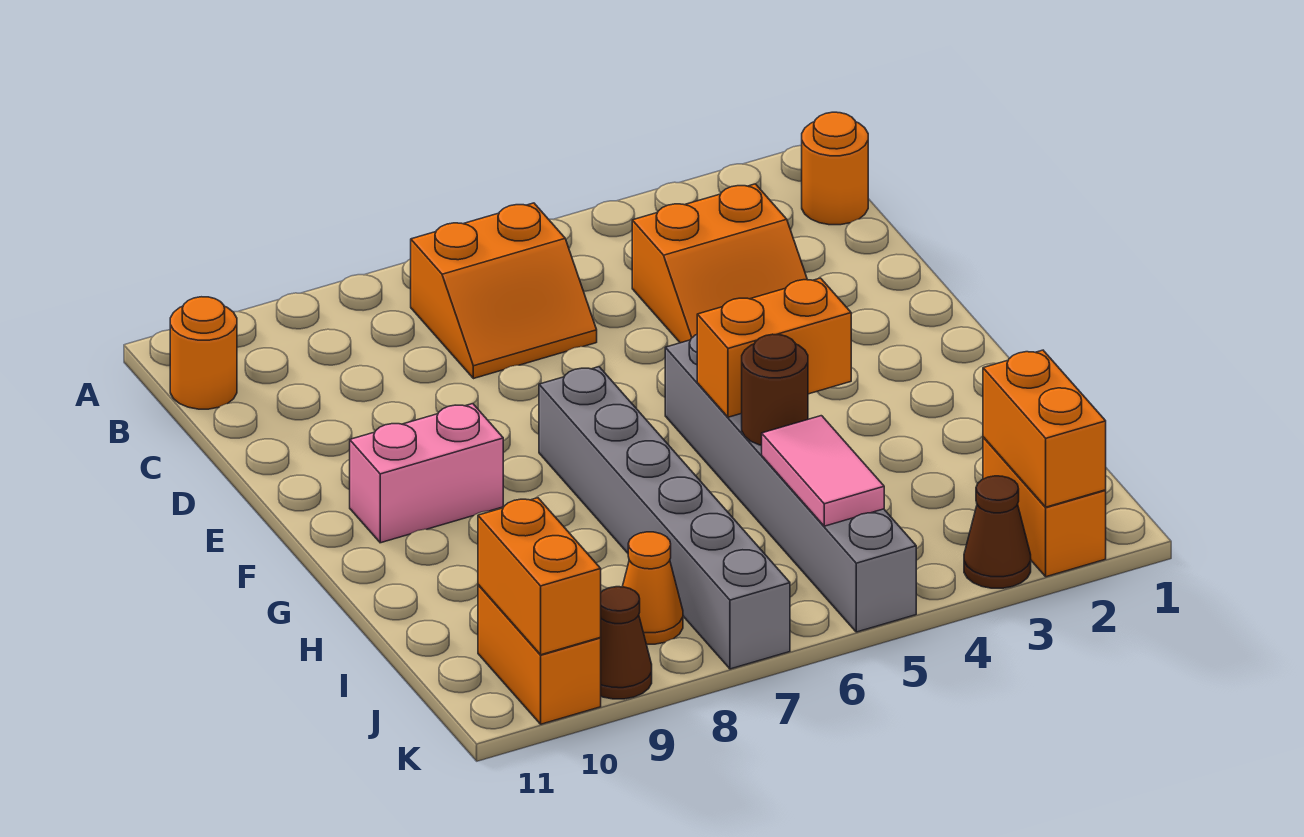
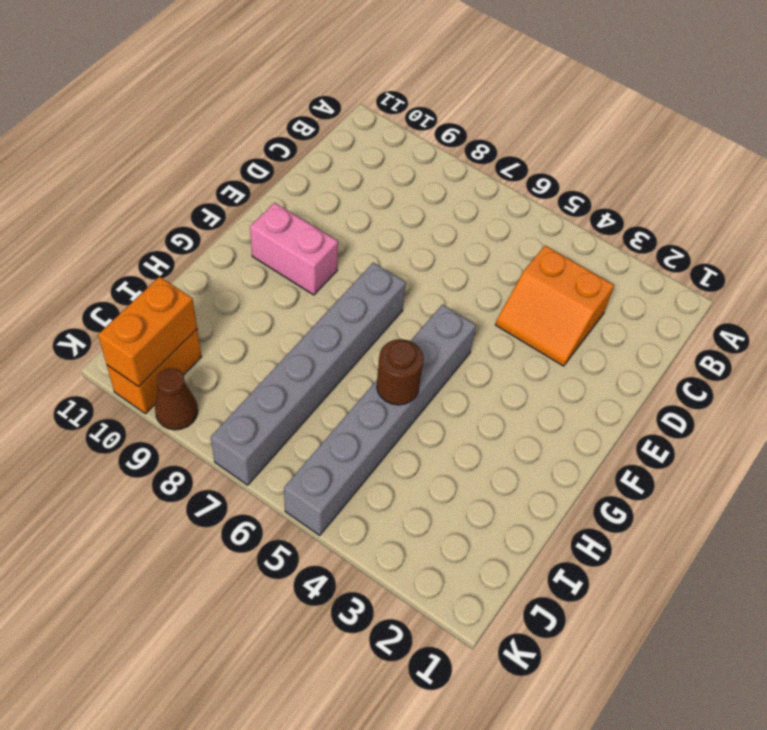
none -> orange round brick B1 level 1
none -> orange slope B6:C7 level 1 top B
none -> orange round brick B11 level 1

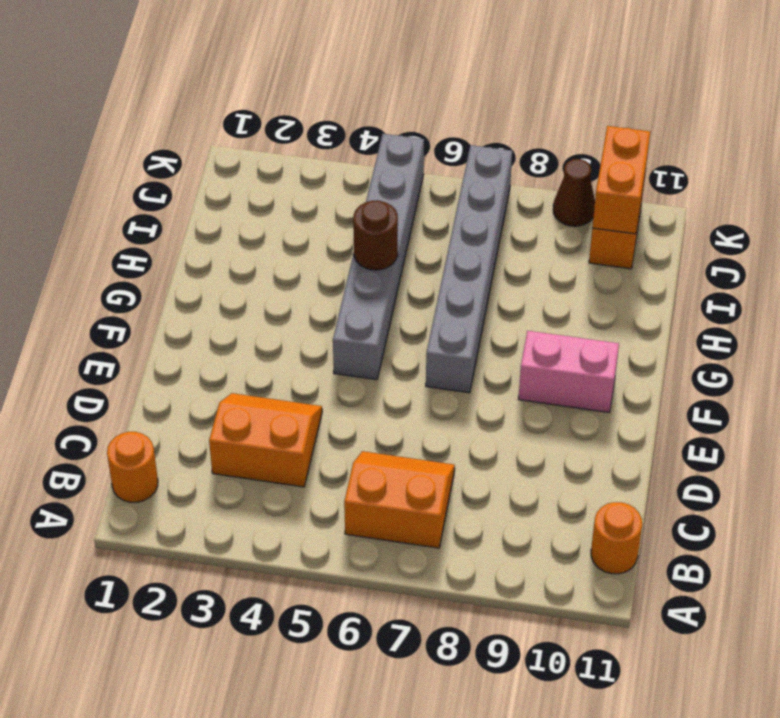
none -> orange brick J2:K2 level 1
none -> orange cone J8 level 1
none -> brown cone K3 level 1

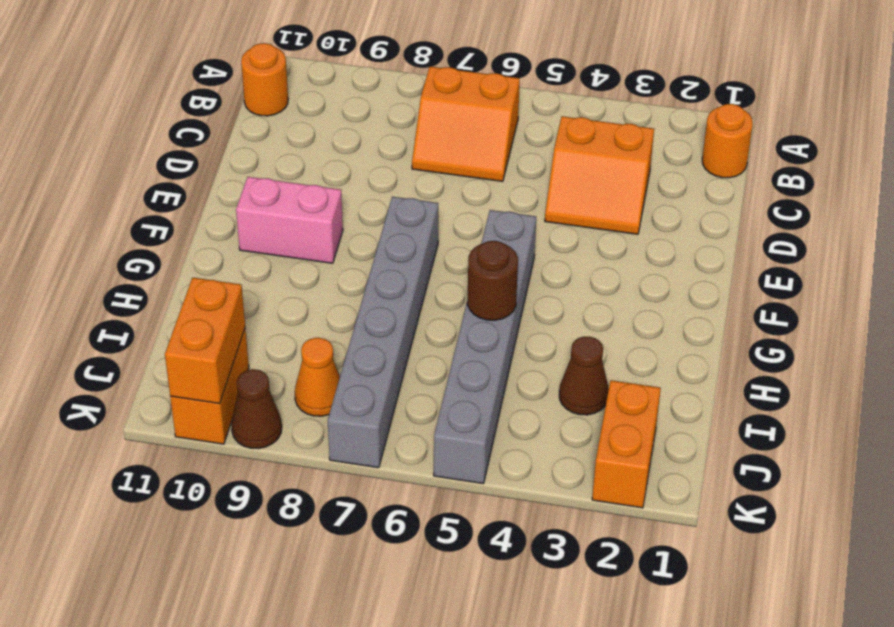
brown cone I3 level 1 -> brown cone K3 level 1
none -> orange brick G4:G5 level 2
none -> pink tile I5:J5 level 2
none -> orange brick J2:K2 level 2

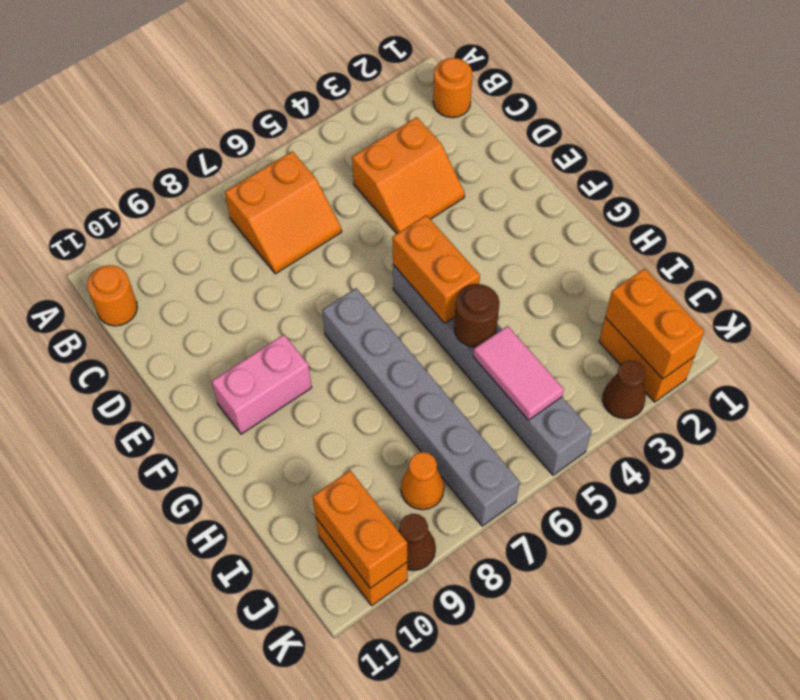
orange brick F5:G5 level 2 -> orange brick G4:G5 level 2

